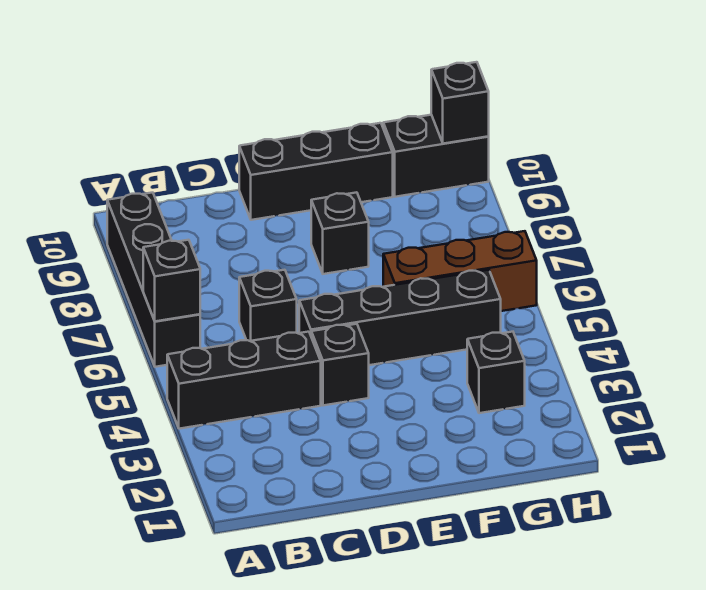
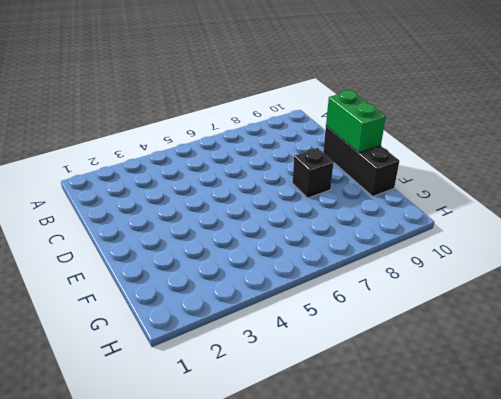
green brick D10:E10 level 2 -> none
none -> black brick A4:C4 level 1
none -> black brick A6:A9 level 1
none -> black brick C6 level 1

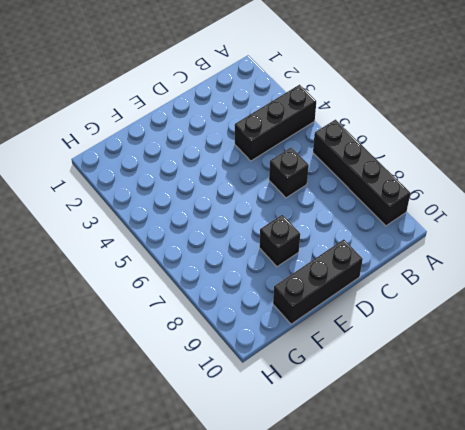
none -> black brick D4 level 1
none -> black brick D5:G5 level 1
none -> brown brick F6:H6 level 1

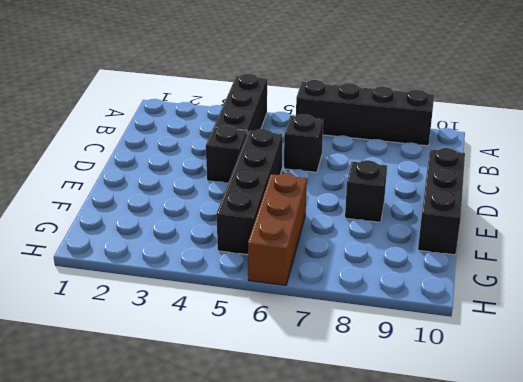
none -> black brick G3 level 1
none -> black brick G10:H10 level 1
none -> black brick A6 level 2

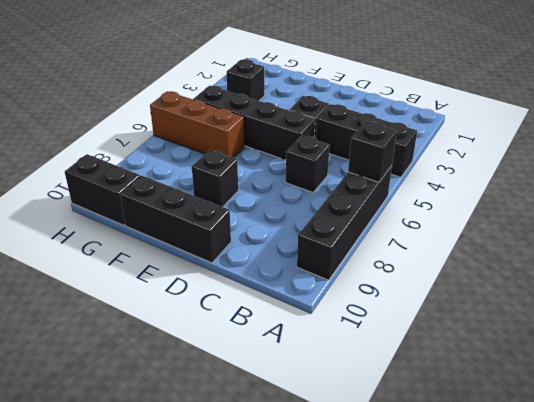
none -> black brick H10 level 2

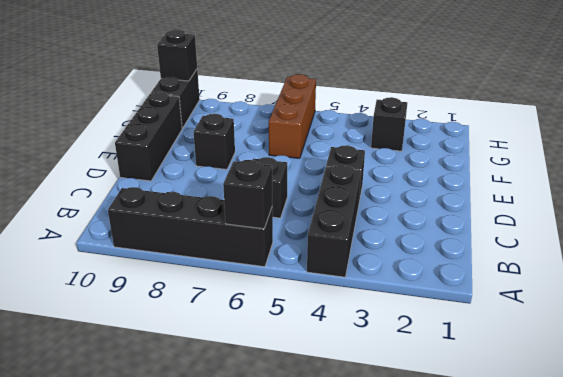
none -> black brick D5:G5 level 1

